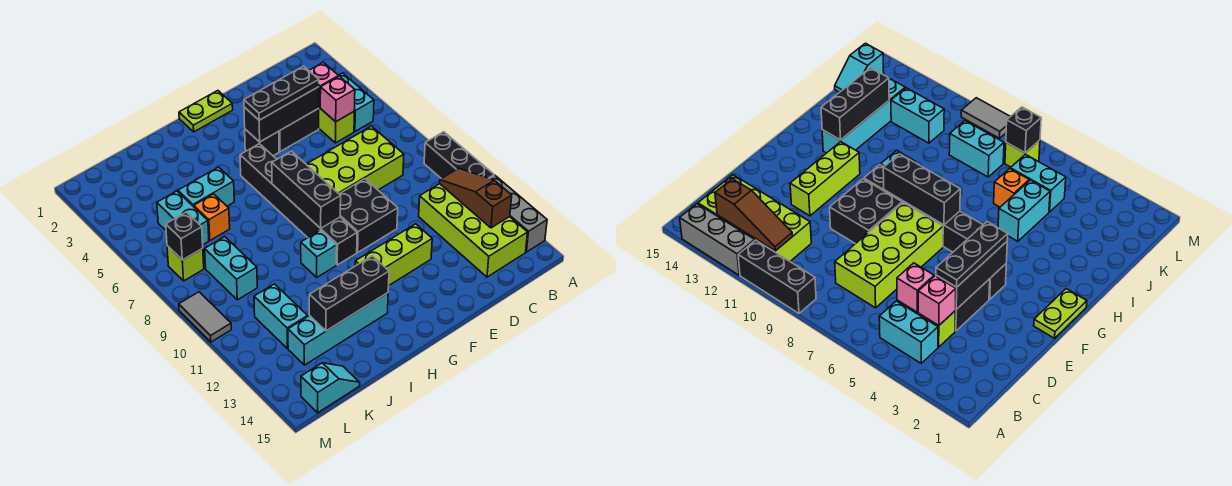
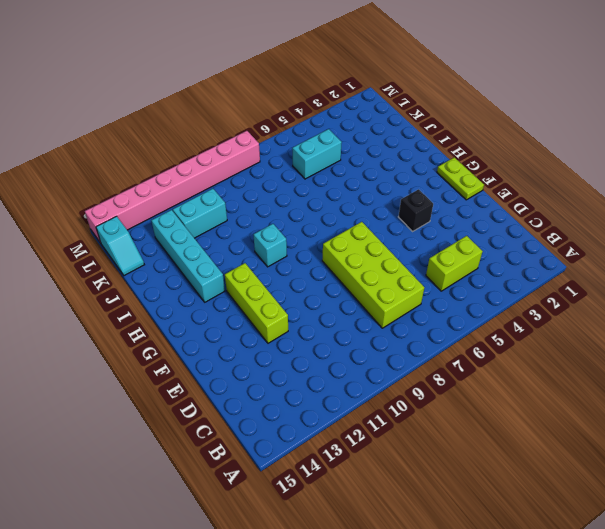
pink brick M8:M15 level 1 -> grey tile M9:M10 level 1
none -> black brick A9:A11 level 1
none -> grey brick A12:A14 level 1
none -> cyan brick B4:B5 level 1
none -> lime brick B11:C14 level 1

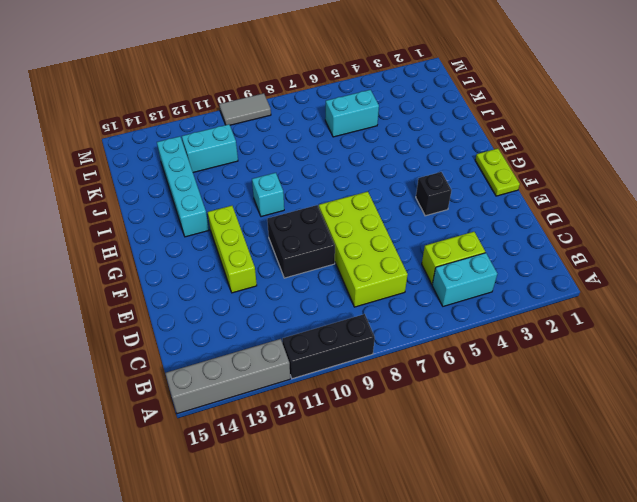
grey brick A12:A15 level 1 -> grey brick A12:A14 level 1
none -> lime brick B11:C14 level 1
none -> black brick D4:E4 level 1
none -> black brick G5:G10 level 1
none -> cyan brick I5:J5 level 1

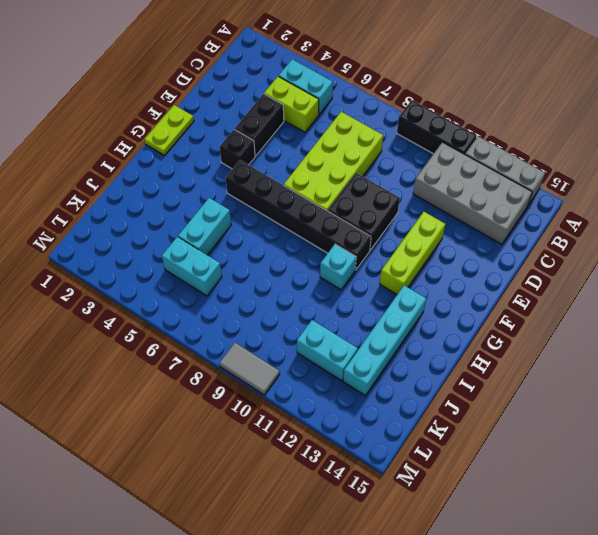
grey brick B11:C14 level 1 -> lime brick B11:C14 level 1
none -> orange brick J6 level 1
none -> cyan brick K8:K9 level 1
none -> cyan slope K15:L15 level 1 top L
none -> lime brick L7 level 1

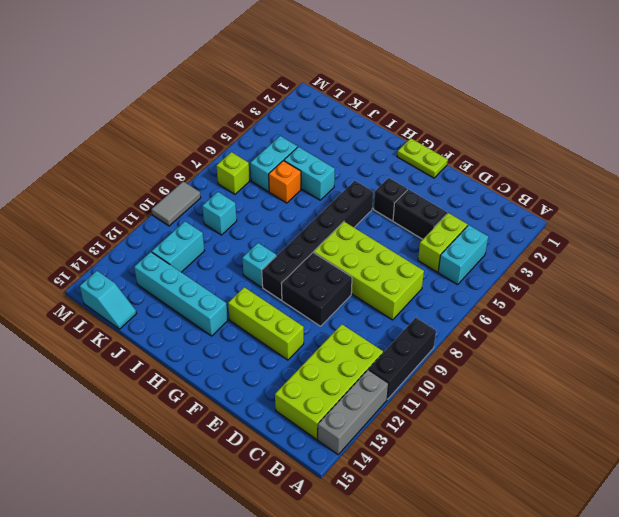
cyan brick K9 level 1 -> cyan brick K8:K9 level 1
none -> brown slope B11:B13 level 2 top 13
none -> pink brick C4 level 2
none -> pink brick C5 level 2
none -> black brick D4:F4 level 2

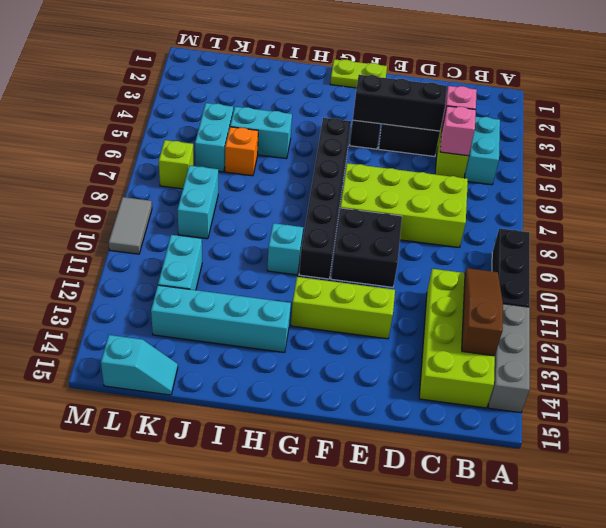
none -> black brick G7:G9 level 2
none -> black brick H13:J13 level 2
none -> black brick L7 level 2
none -> black plate D4:F4 level 3

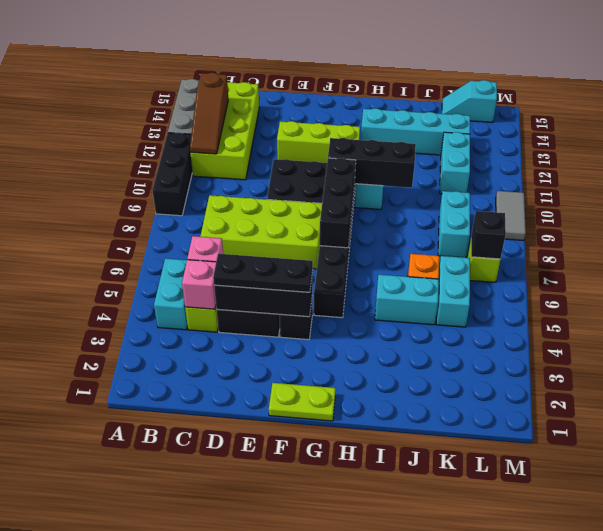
black brick G10:I10 level 2 -> black brick H13:J13 level 2

